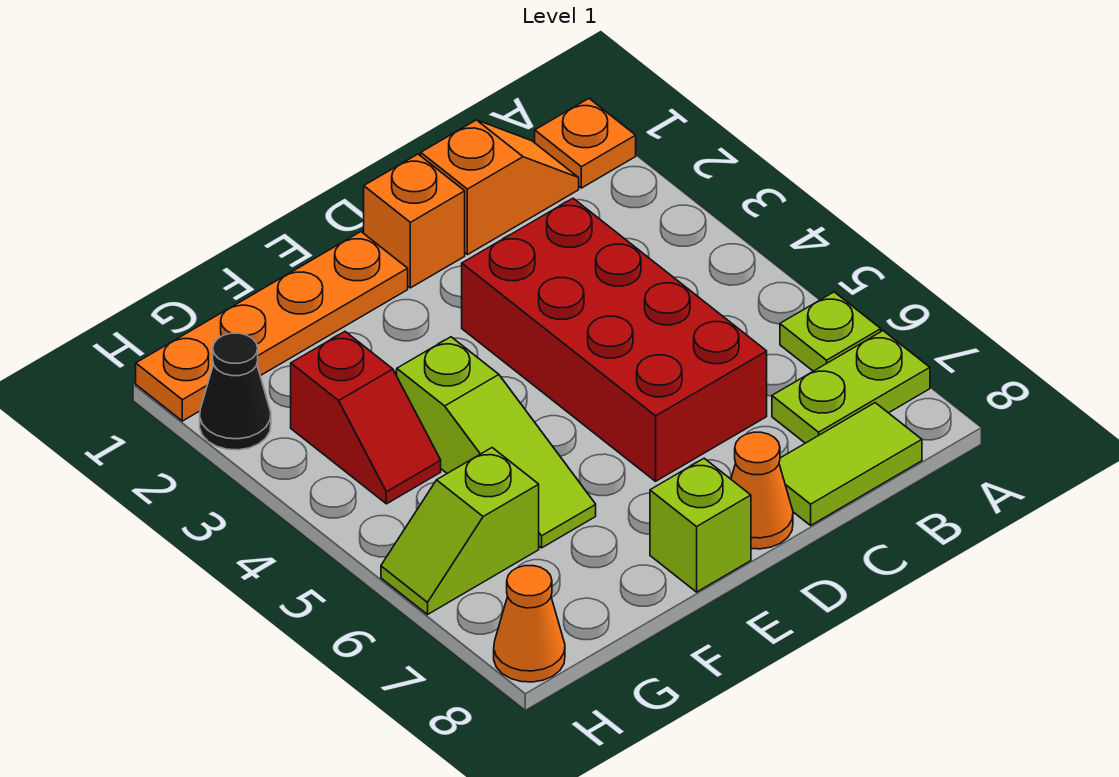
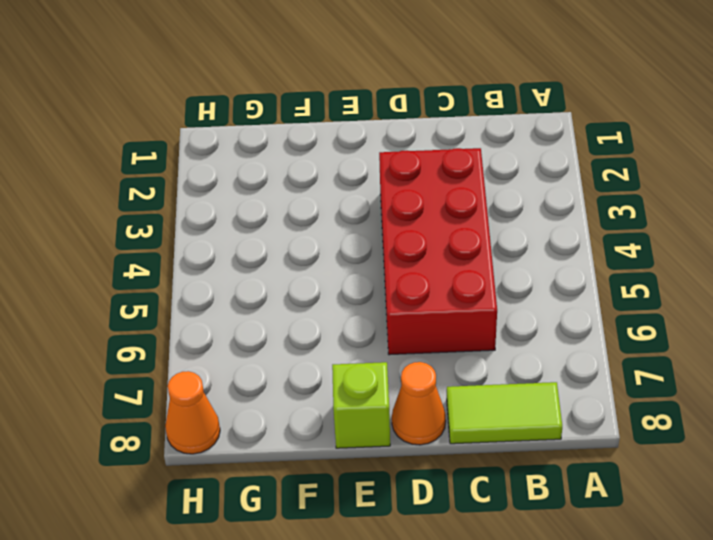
none -> orange plate A1 level 1
none -> lime plate A6 level 1
none -> lime plate A7:B7 level 1

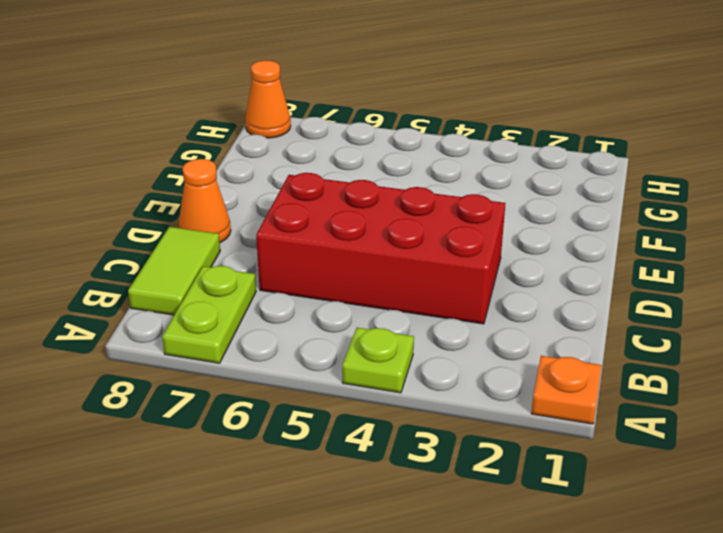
lime plate A4 level 1 -> lime plate A6 level 1
none -> orange slope B1:C1 level 1 top C
none -> orange brick D1 level 1
none -> orange plate E1:H1 level 1

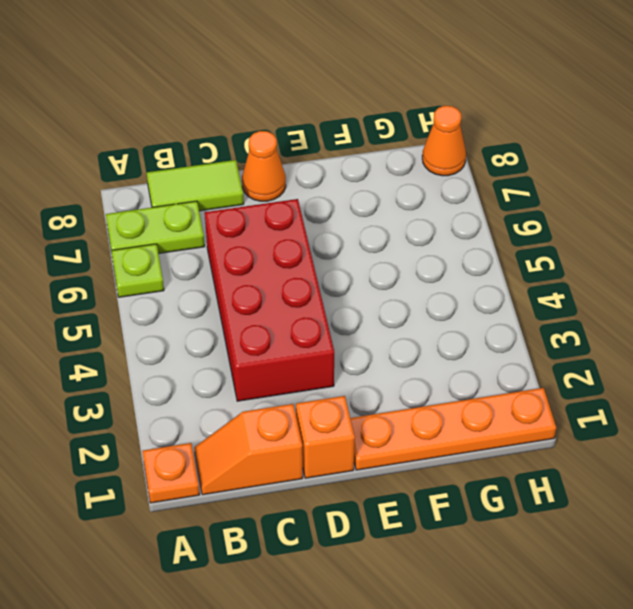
none -> lime brick E8 level 1
none -> lime slope F4:F6 level 1 top 4
none -> red slope G3:G4 level 1 top 3

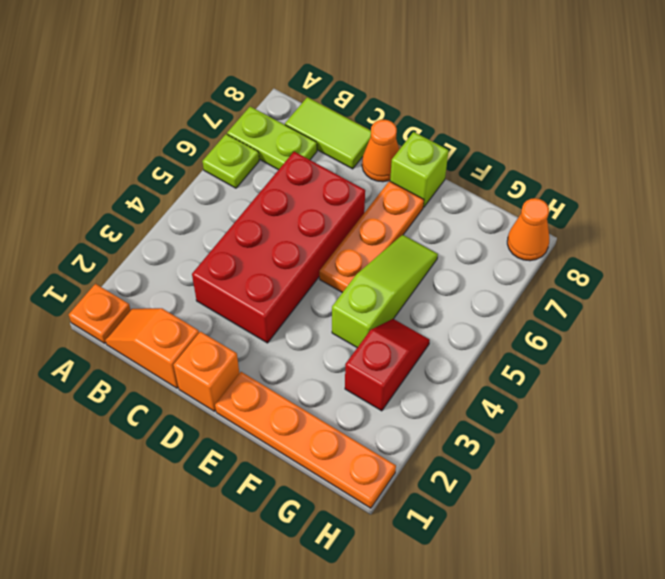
orange plate E5:E7 level 1 -> none
none -> lime slope G6:H6 level 1 top G
none -> black cone H2 level 1

